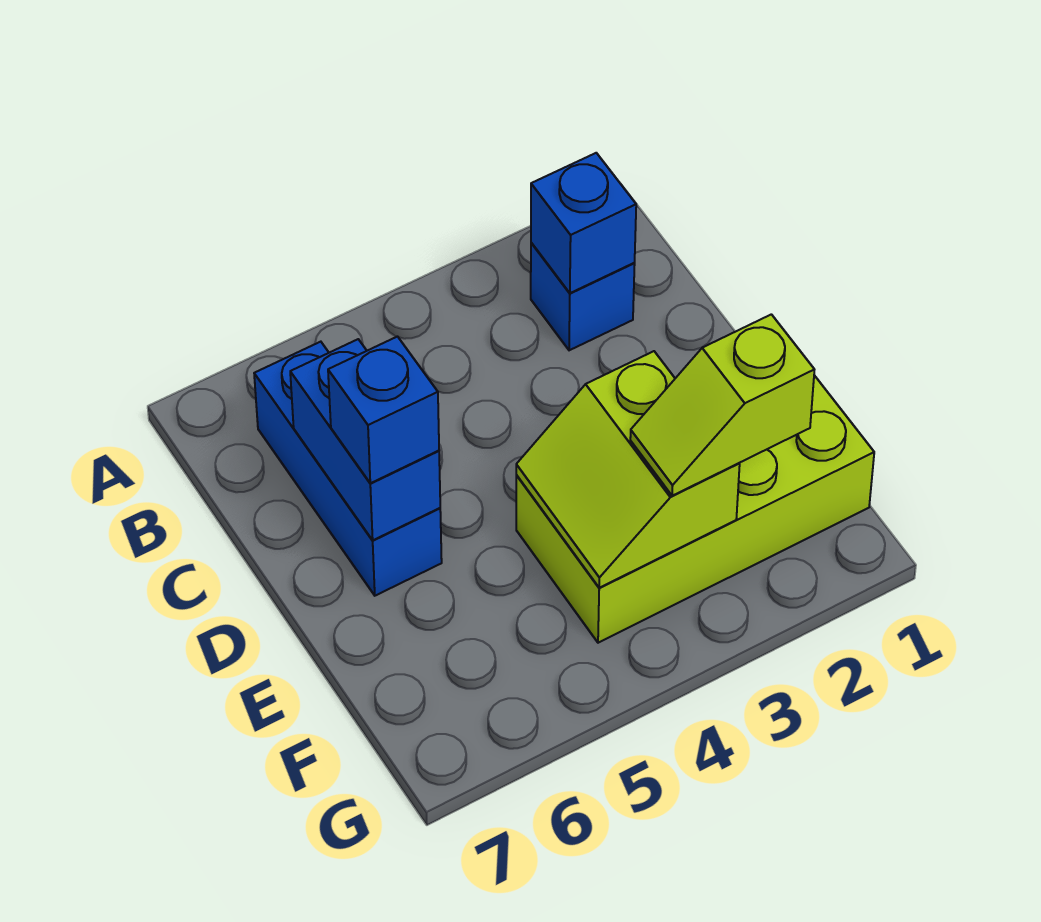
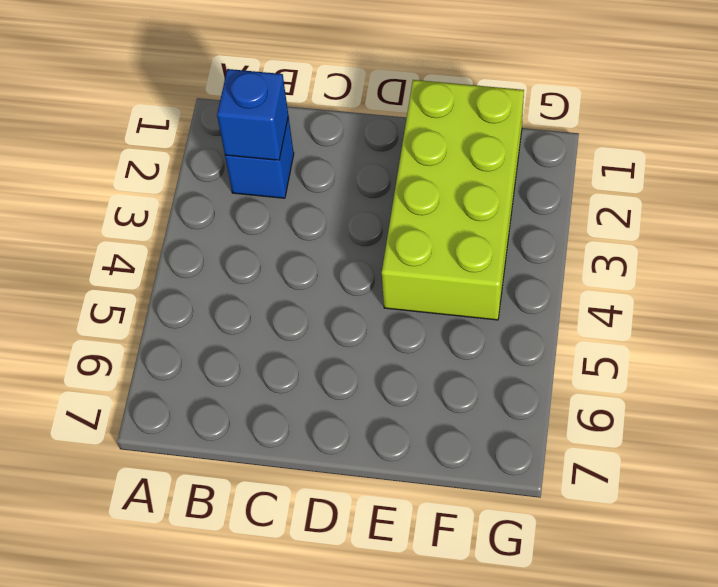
none -> blue brick B6:D6 level 1
none -> blue brick C6:D6 level 2

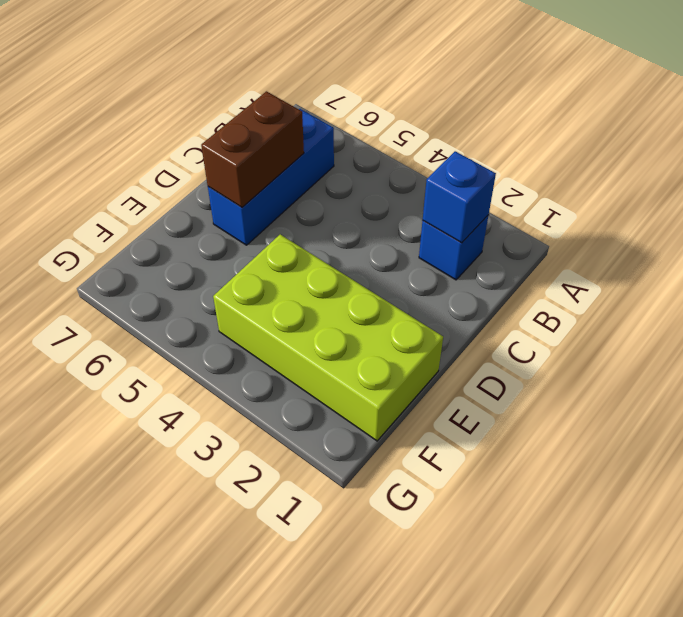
brown brick C6:D6 level 2 -> blue brick C6:D6 level 2
none -> lime slope E3:F4 level 2 top 3
none -> blue brick D6 level 3

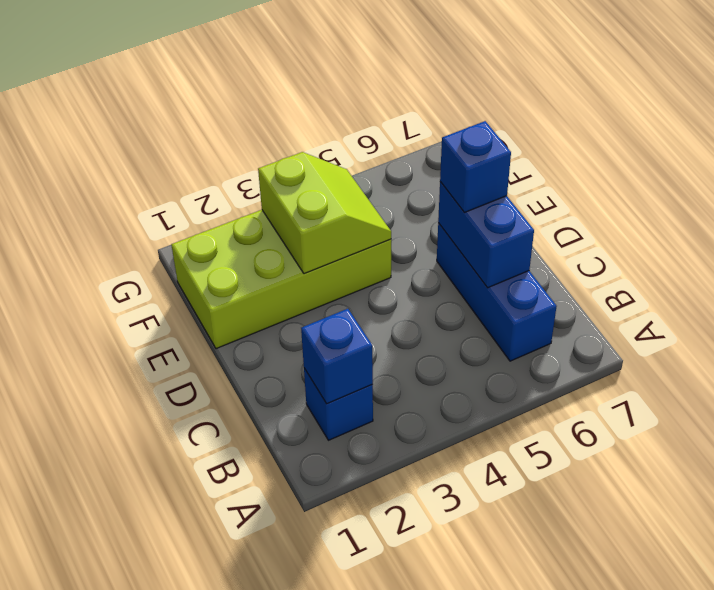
none -> lime slope F2:F3 level 3 top 2

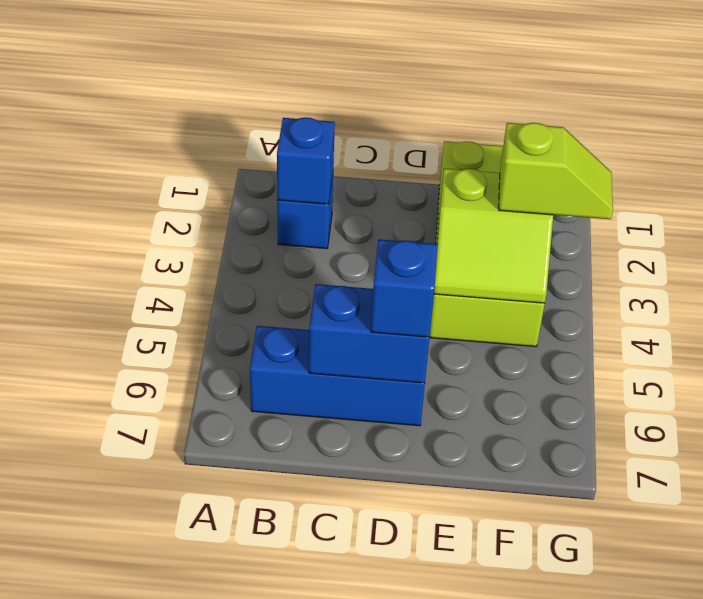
lime slope F3:G3 level 3 top F -> lime slope F2:F3 level 3 top 2

